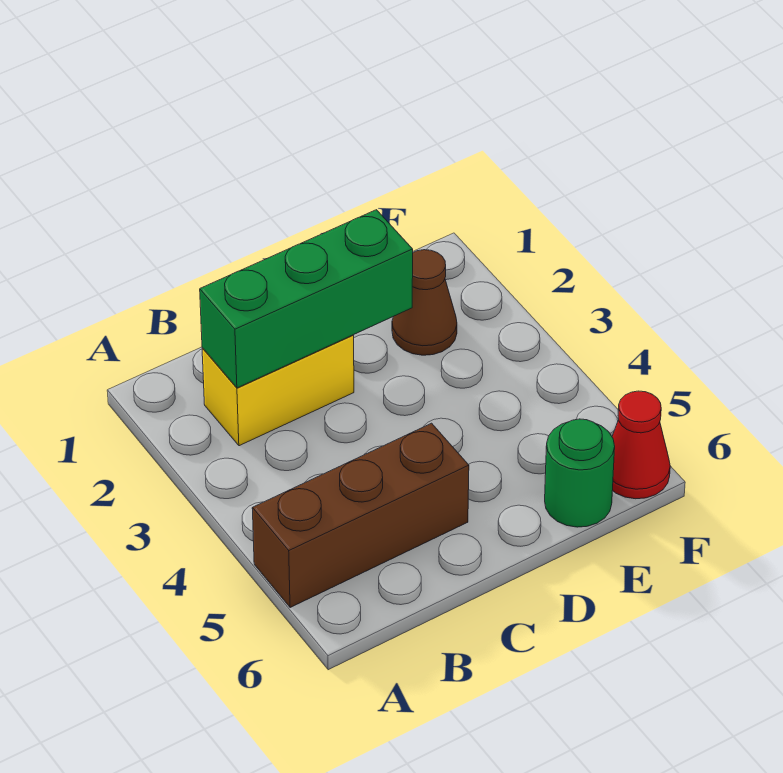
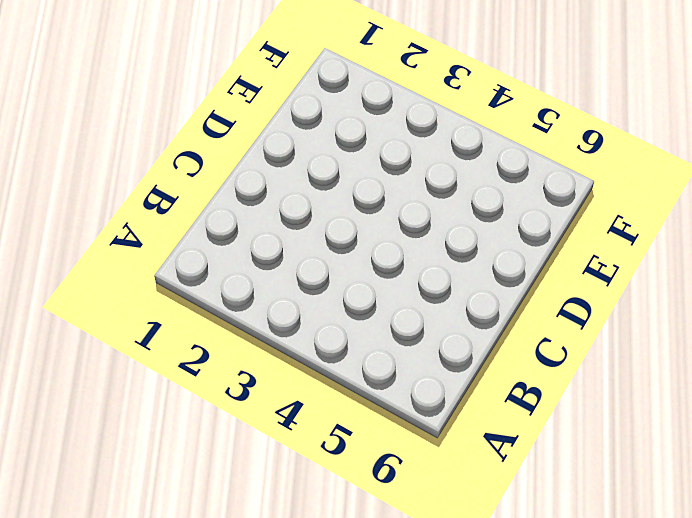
none -> brown brick A5:C5 level 1
none -> yellow brick B2:C2 level 1

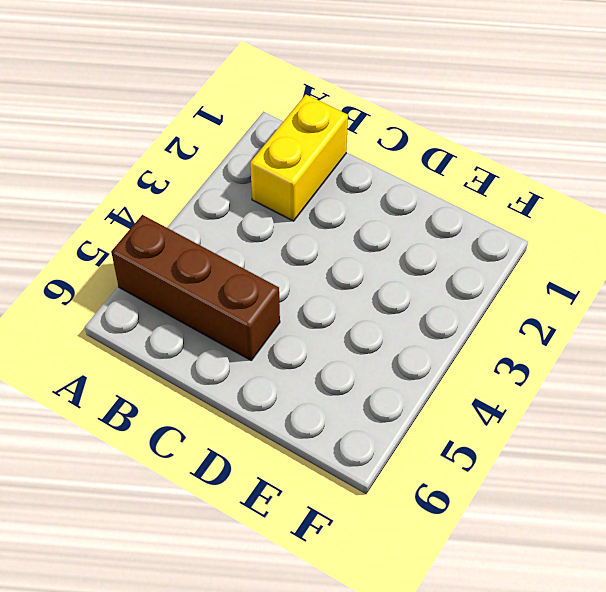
yellow brick B1:B2 level 1 -> yellow brick B2:C2 level 1
none -> brown cone E2 level 1
none -> green round brick E6 level 1

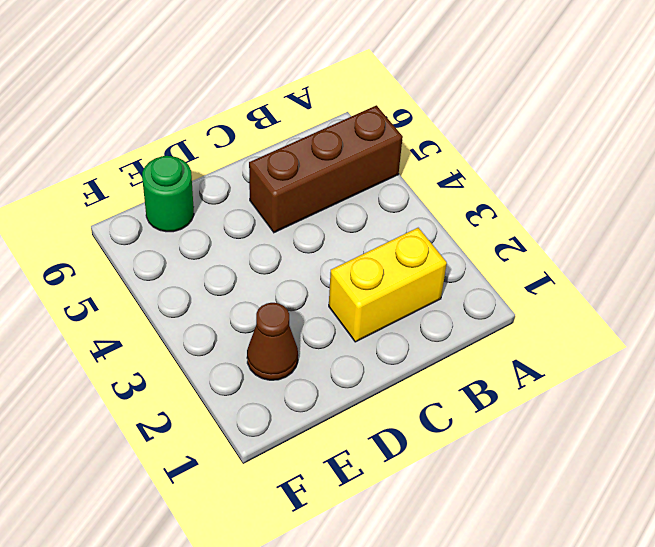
none -> red cone F6 level 1
none -> green brick B2:D2 level 2

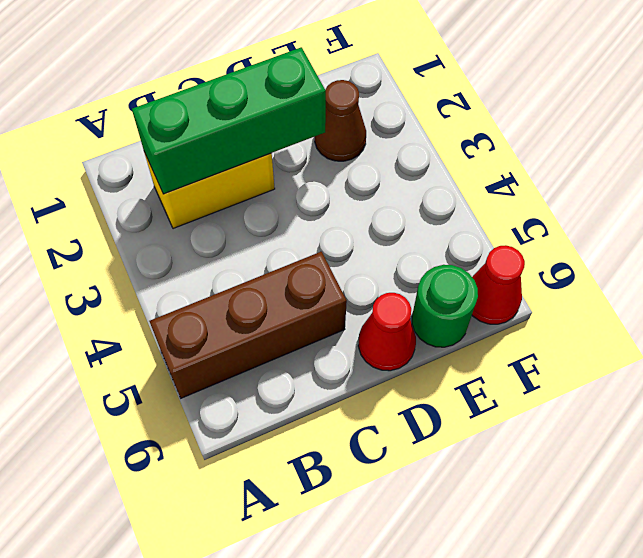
red cone D6 level 1 -> none

